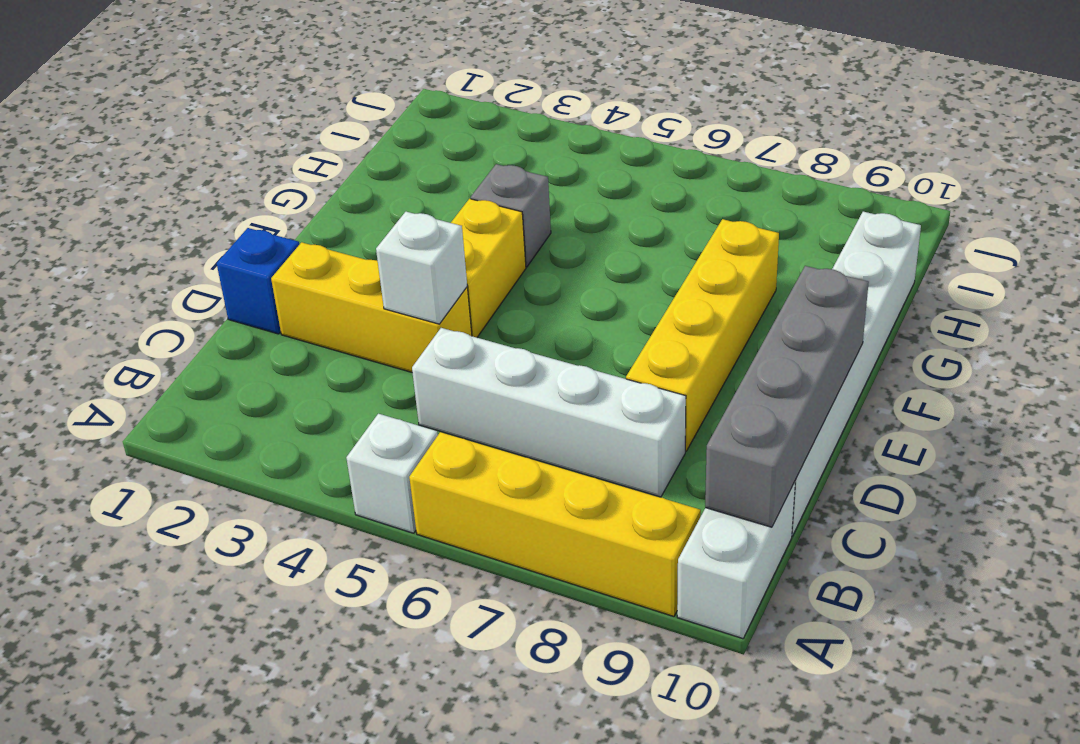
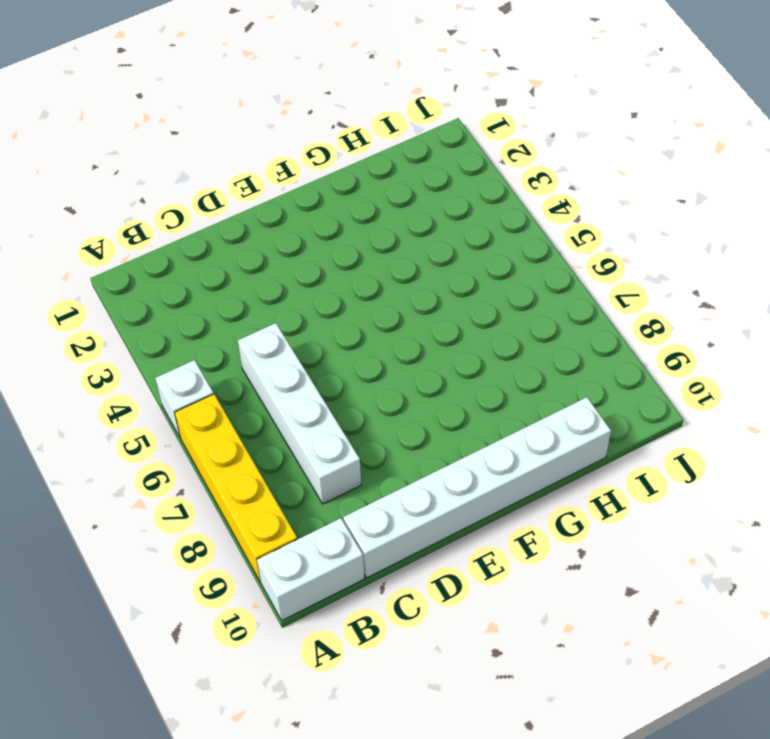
none -> blue brick D1 level 1
none -> yellow brick D2:D4 level 1
none -> yellow brick D8:G8 level 1

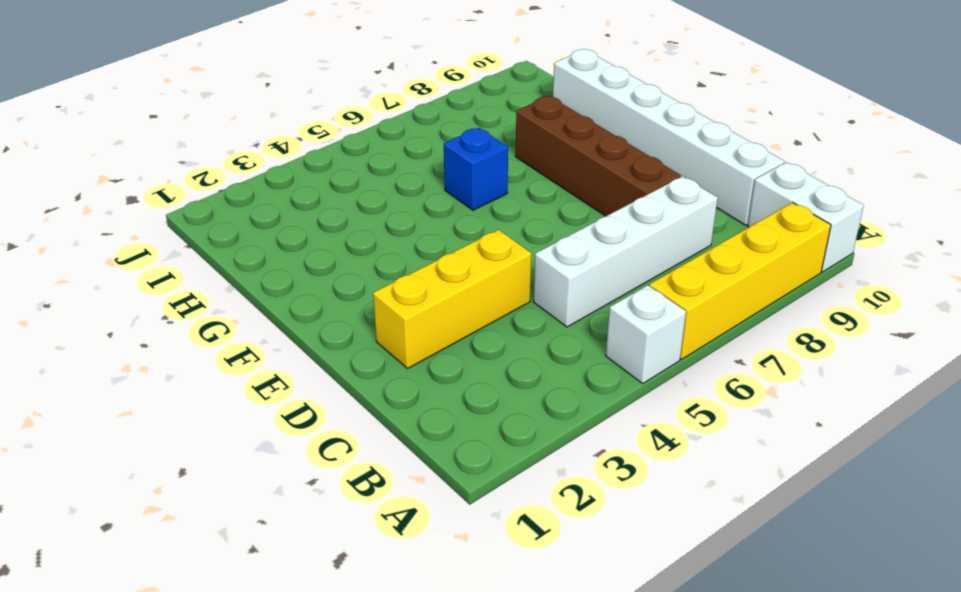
brown brick D8:G8 level 1 -> yellow brick D8:G8 level 1
blue brick G6 level 1 -> blue brick D1 level 1
none -> yellow brick E4:F4 level 1
none -> grey brick G4 level 1
none -> grey brick B10:E10 level 2

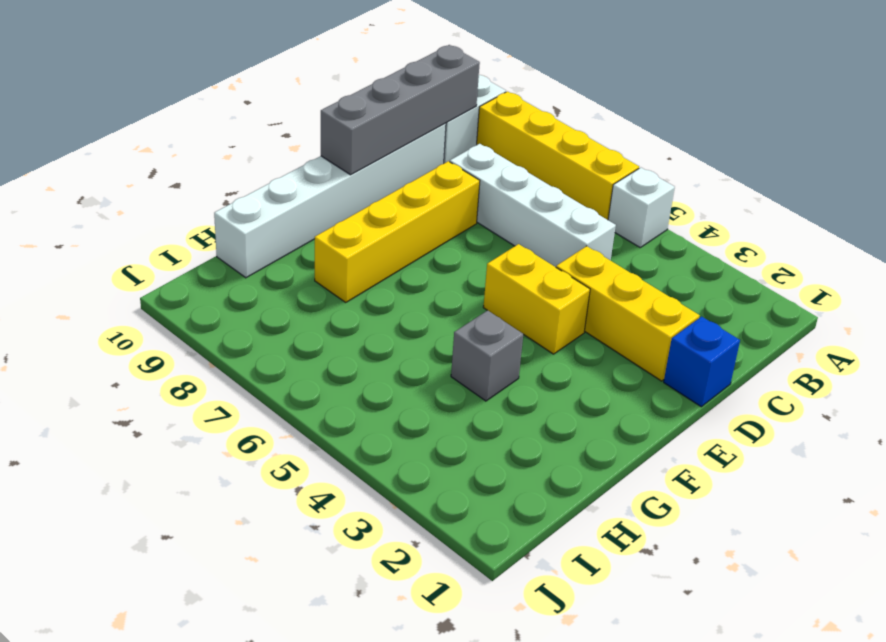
yellow brick E4:E5 level 1 -> yellow brick E4:F4 level 1
none -> white brick D4 level 2

